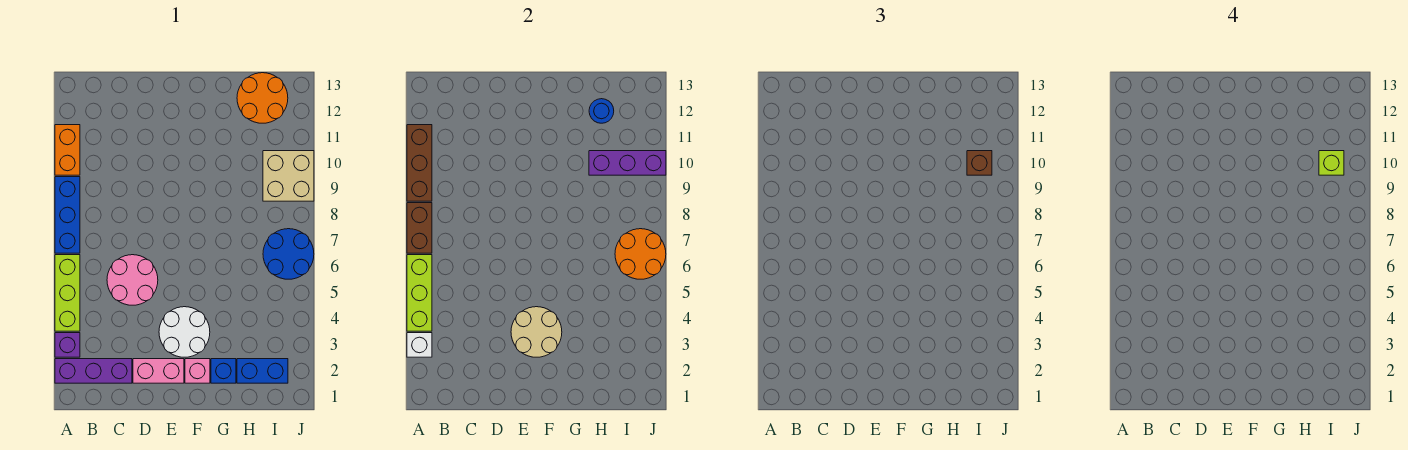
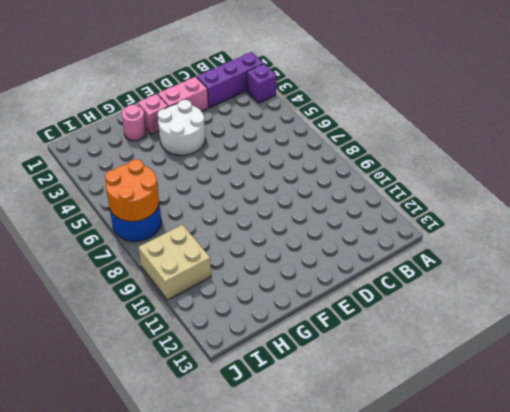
pink round brick G2 level 1 -> blue brick G2 level 1
none -> lime brick A4:A6 level 1
none -> blue brick A7:A9 level 1
none -> orange brick A10:A11 level 1

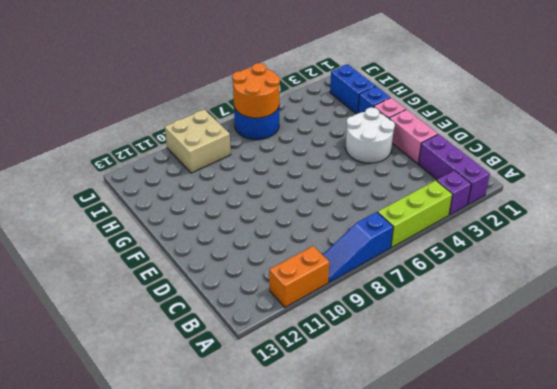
blue slope A7:A9 level 1 top 7 -> blue brick A7:A9 level 1
none -> pink round brick C5:D6 level 1
none -> orange round brick H12:I13 level 1
none -> white brick A3 level 2

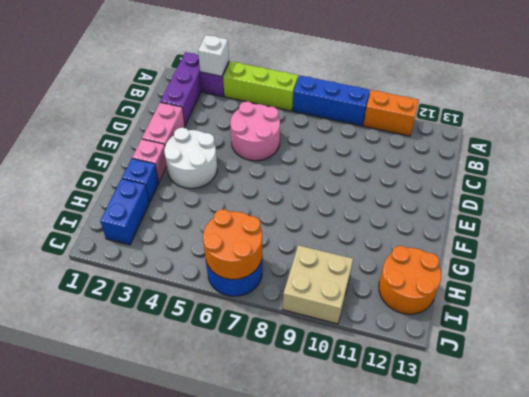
none -> lime brick A4:A6 level 2
none -> brown brick A7:A8 level 2
none -> brown brick A9:A11 level 2

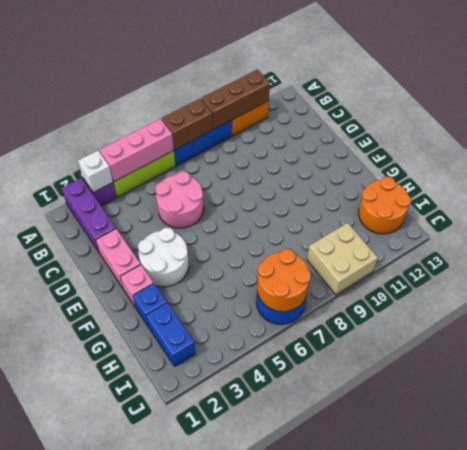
pink brick A4:A6 level 2 -> lime brick A4:A6 level 2
none -> tan round brick E3:F4 level 2
none -> purple brick H10:J10 level 2
none -> blue round brick H12 level 2

